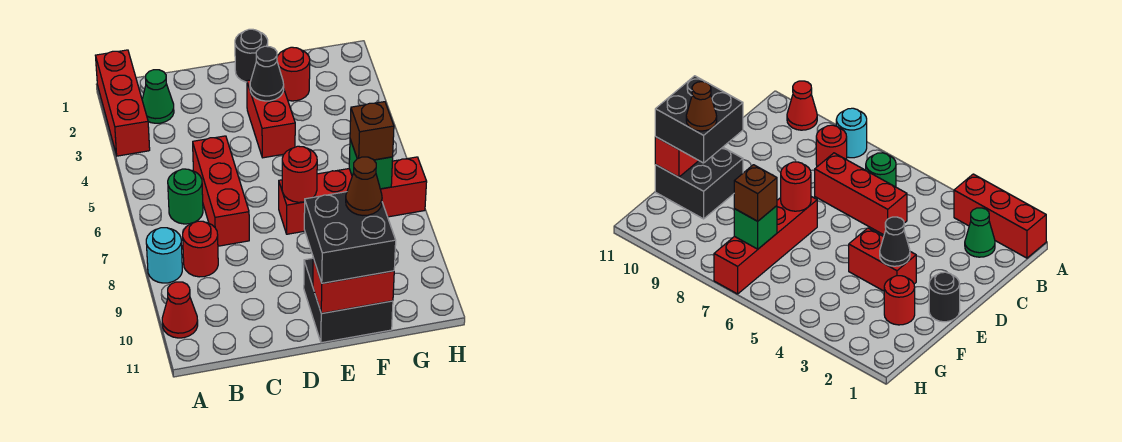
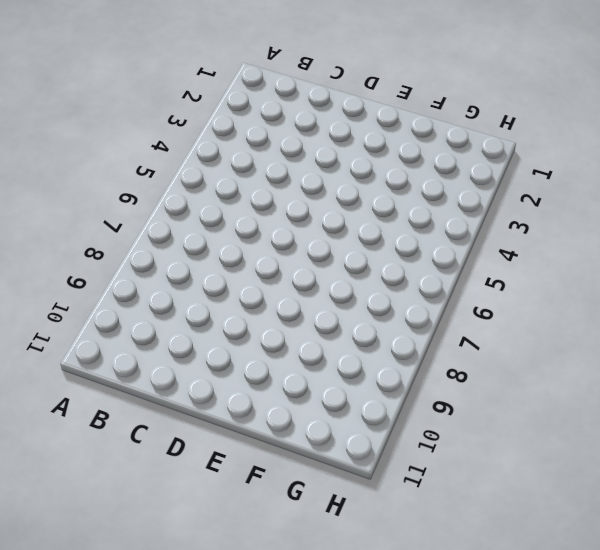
none -> red brick A1:A3 level 1
none -> cyan round brick A8 level 1
none -> red cone A10 level 1

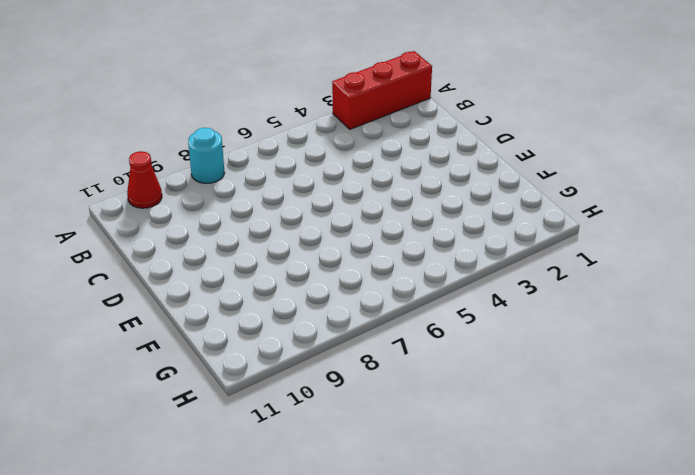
none -> green cone B2 level 1
none -> green round brick B6 level 1
none -> red round brick B8 level 1

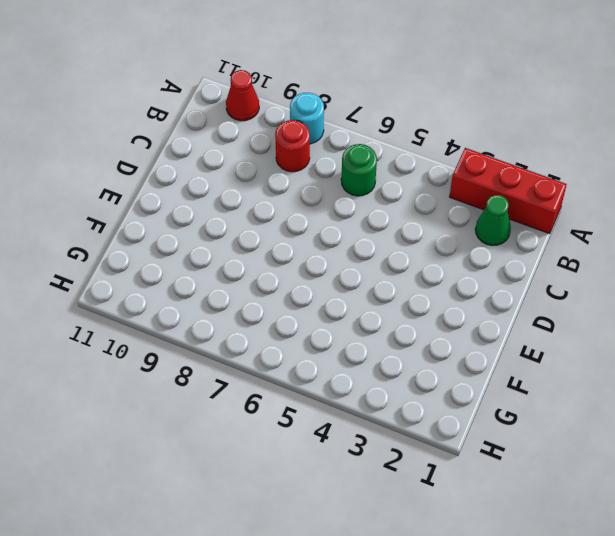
none -> red brick C5:C7 level 1
none -> black round brick E1 level 1
none -> red brick E3:E4 level 1

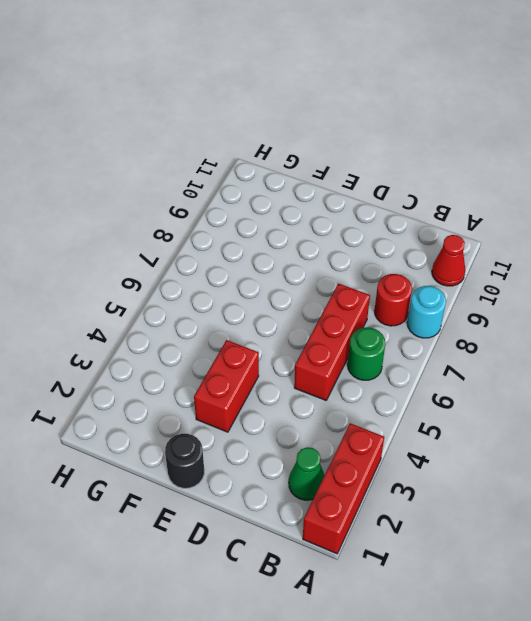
none -> red brick E7:H7 level 1
none -> black brick E10:F11 level 1
none -> red round brick F2 level 1

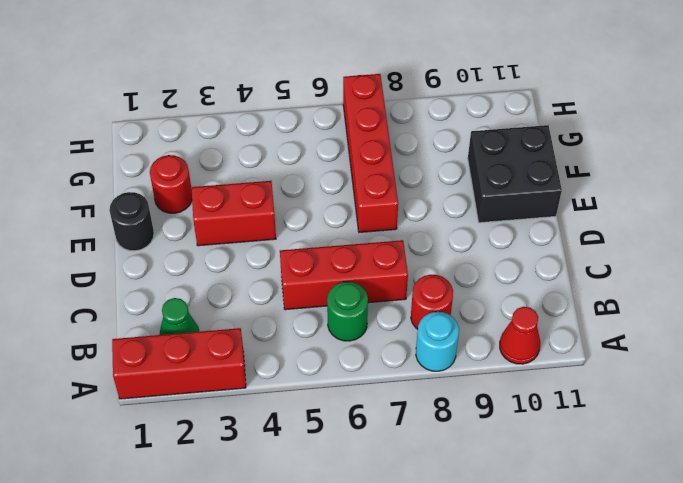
none -> black cone E3 level 2
none -> red round brick E7 level 2
none -> red brick E11:F11 level 2

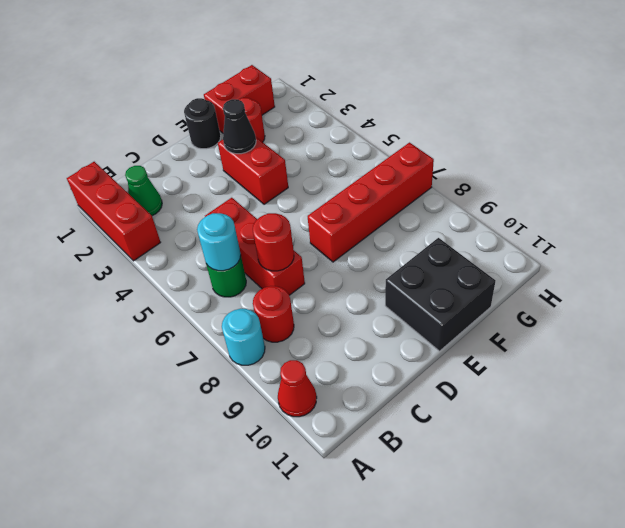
cyan round brick B6 level 2 -> none
red round brick C7 level 2 -> red round brick E7 level 2
red brick F1:G1 level 1 -> red brick E11:F11 level 2
none -> green brick G7 level 2
none -> black brick E10:F11 level 3
none -> brown brick G7 level 3

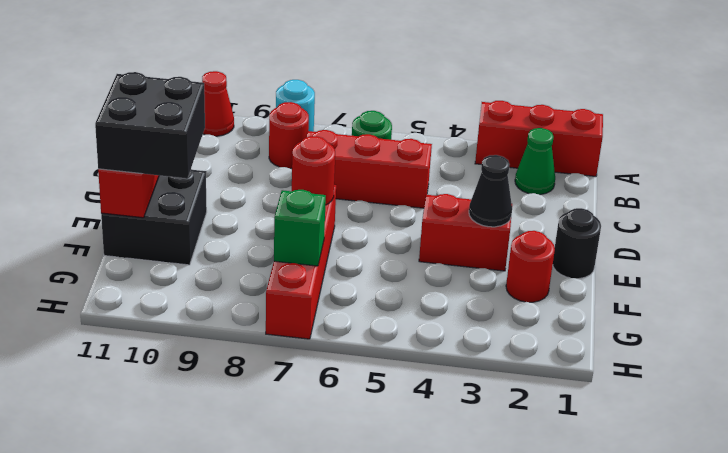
none -> brown brick G7 level 3
none -> brown cone F10 level 4

